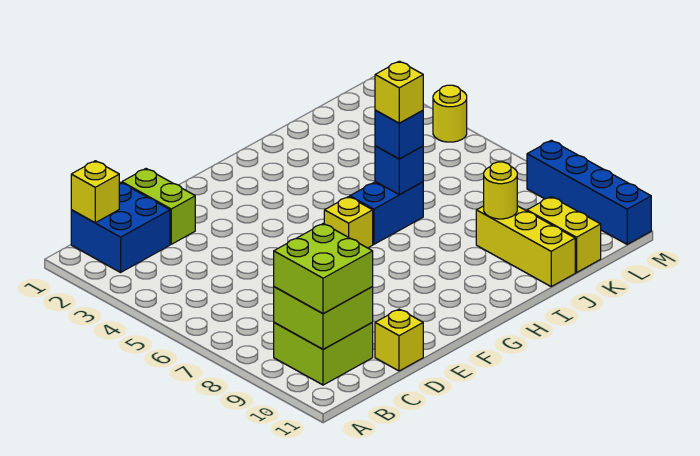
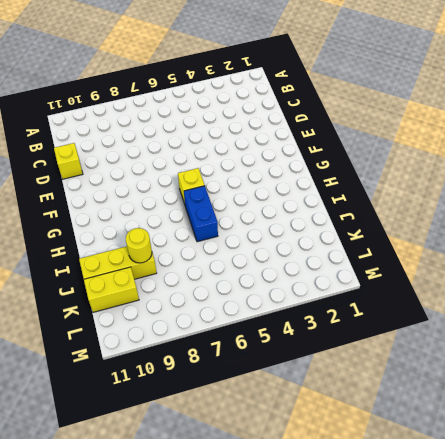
none -> blue brick B1:C2 level 1
none -> lime brick B9:C10 level 1
none -> lime brick D1:D2 level 1

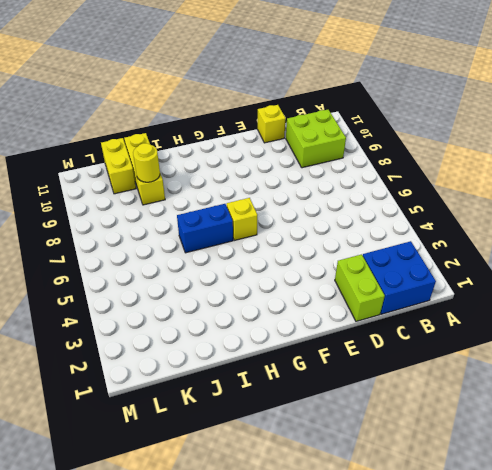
none -> yellow round brick M4 level 1
none -> blue brick M8:M11 level 1
none -> yellow brick B1 level 2

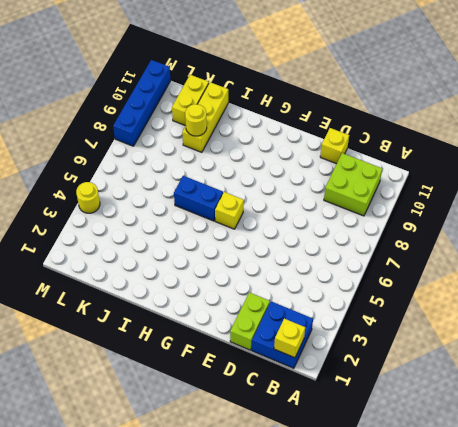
none -> lime brick B9:C10 level 2
none -> blue brick I6 level 2
none -> lime brick B9:C10 level 3

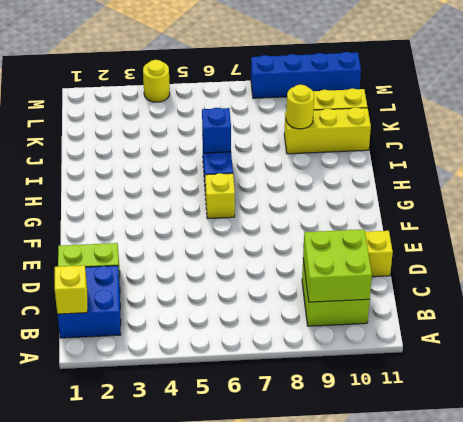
none -> lime brick B9:C10 level 3
none -> blue brick I6 level 3
none -> yellow brick I6 level 4

